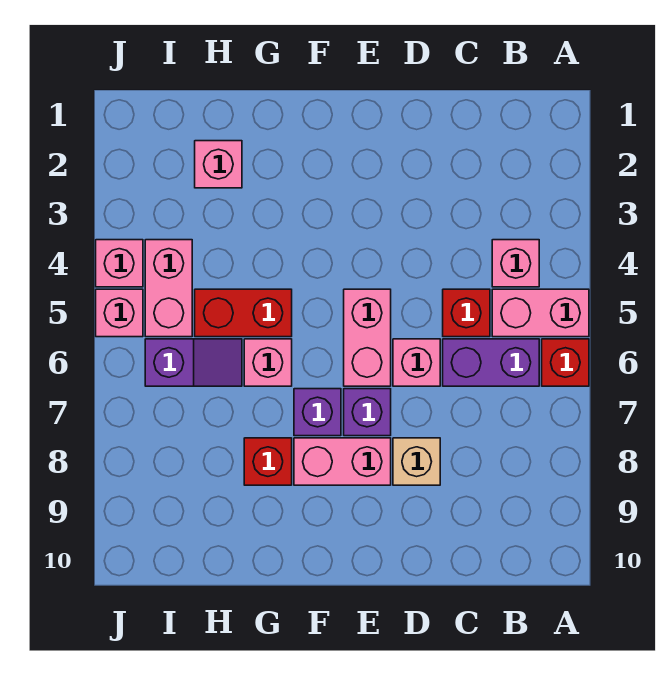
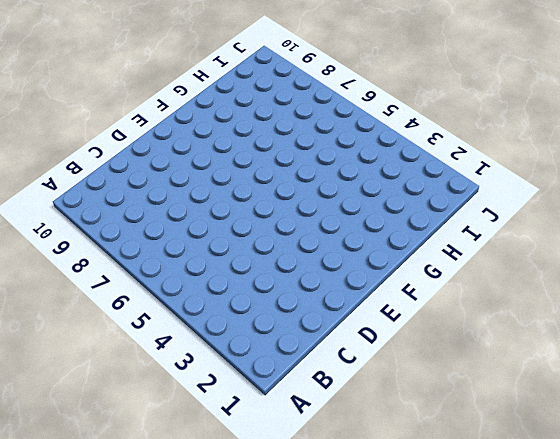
none -> pink brick A5:B5 level 1
none -> red brick A6 level 1
none -> pink brick B4 level 1

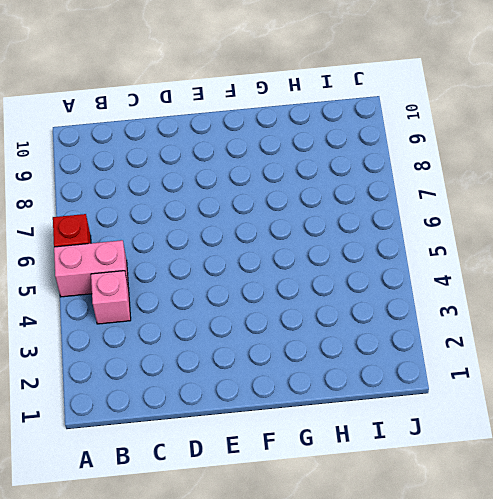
none -> purple brick B6:C6 level 1
none -> red brick C5 level 1
none -> pink brick D6 level 1

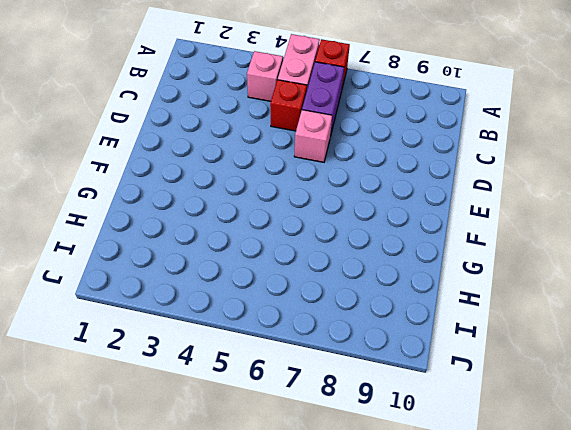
none -> tan brick D8 level 1
none -> pink brick E5:E6 level 1
none -> purple brick E7 level 1

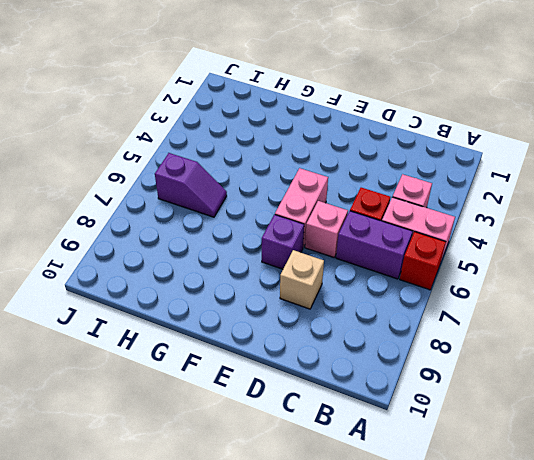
none -> pink brick E8:F8 level 1
none -> purple brick F7 level 1
none -> red brick G5:H5 level 1

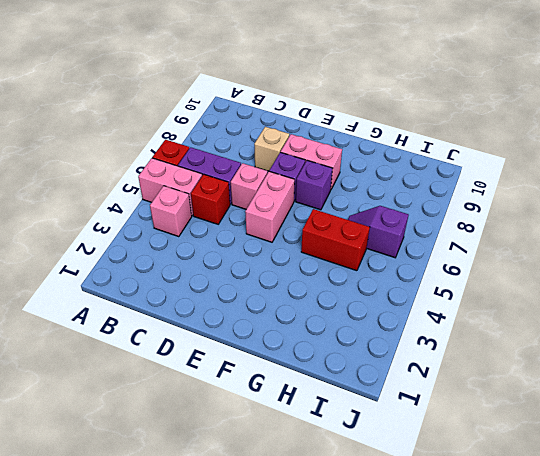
none -> pink brick G6 level 1
none -> red brick G8 level 1
none -> pink brick H2 level 1

